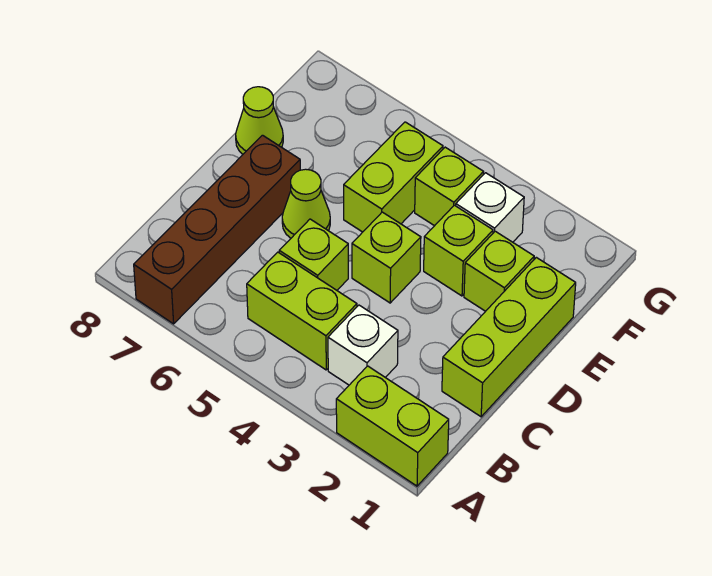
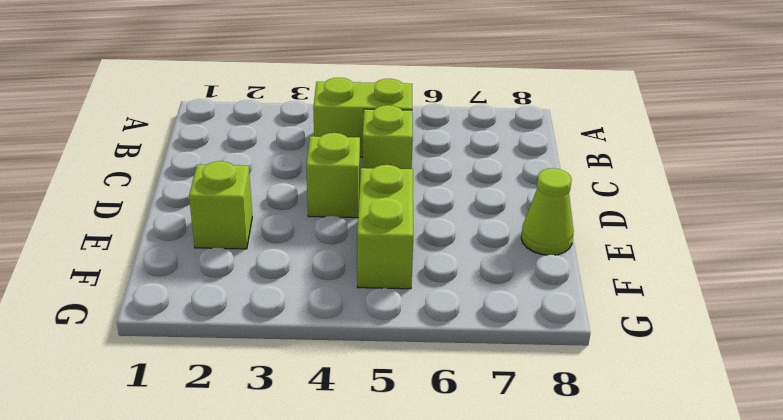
none -> lime brick A1:A2 level 1
none -> brown brick A7:D7 level 1
none -> white brick B3 level 1

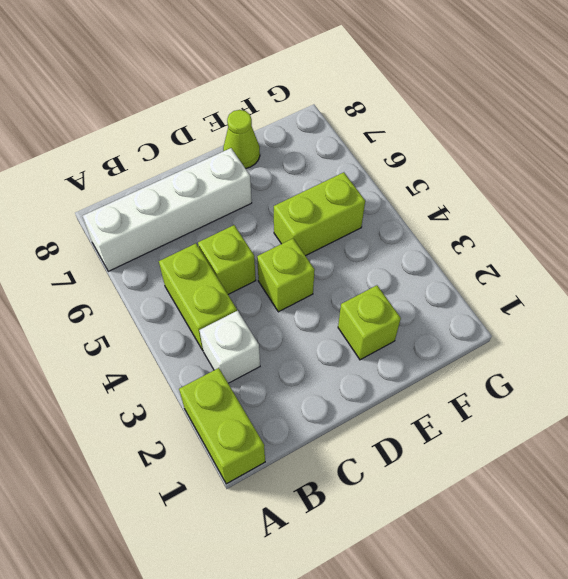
white brick A7:D7 level 1 -> brown brick A7:D7 level 1
none -> lime brick C1:E1 level 1
none -> lime cone D6 level 1
none -> lime brick E3 level 1

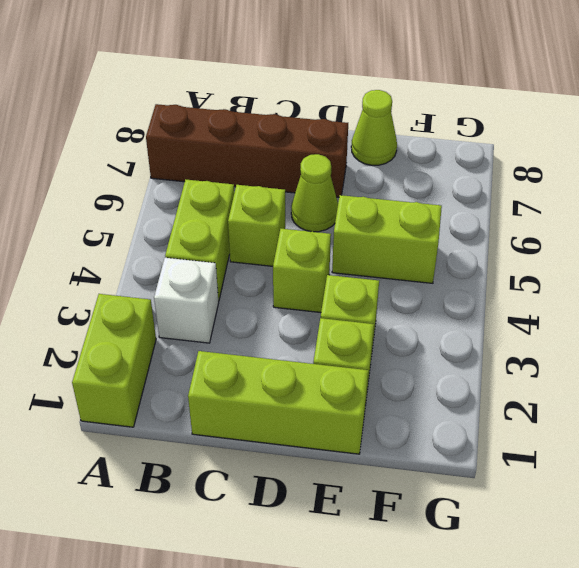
none -> white brick F3 level 1
none -> lime brick F4 level 1

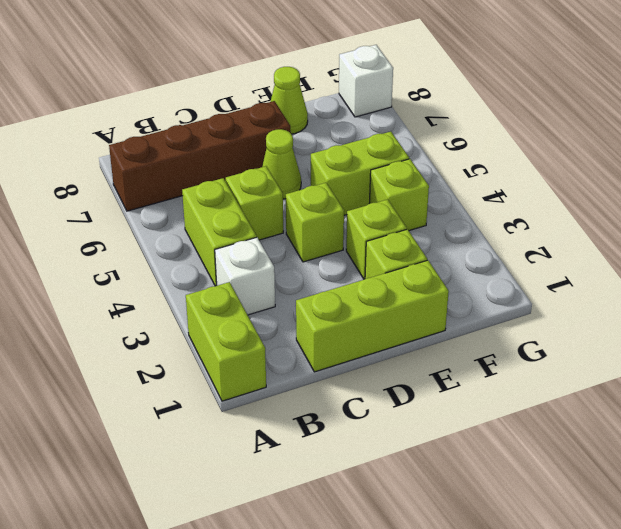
white brick G8 level 1 -> white brick F3 level 1

